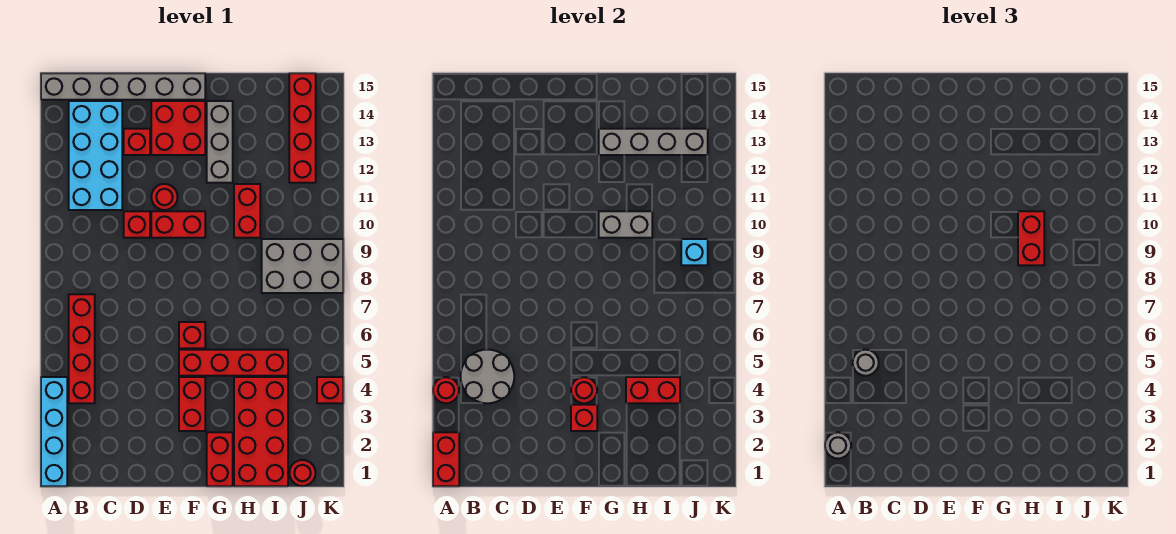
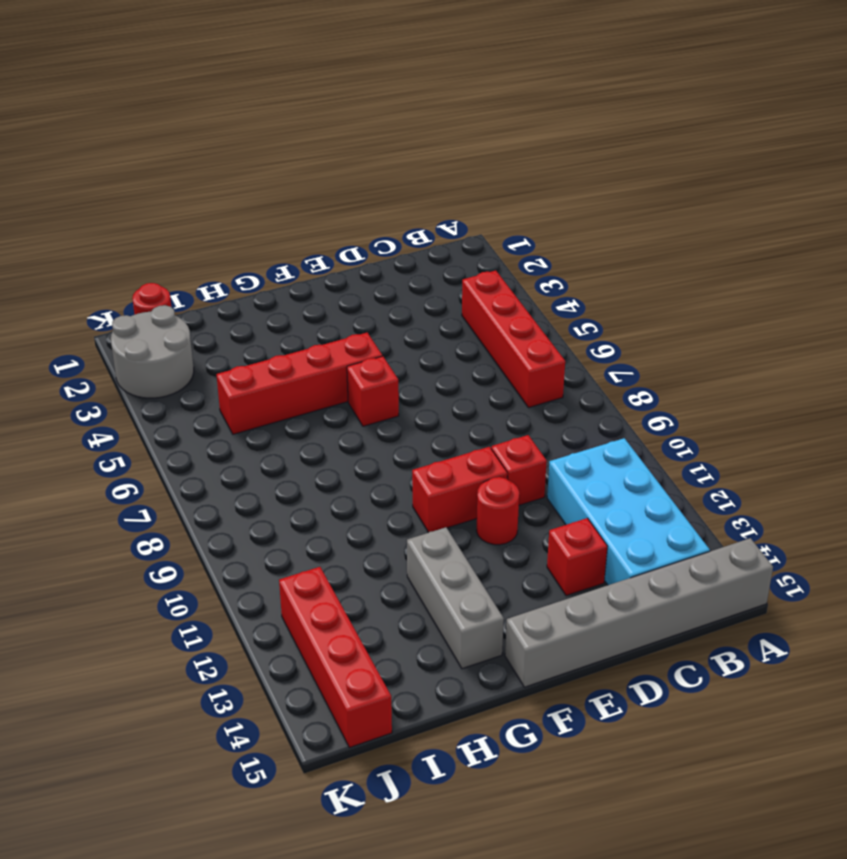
grey round brick J2:K3 level 1 -> grey round brick B4:C5 level 2
none -> cyan brick A1:A4 level 1
none -> red brick E13:F14 level 1
none -> red brick F3:F4 level 1
none -> red brick G1:G2 level 1

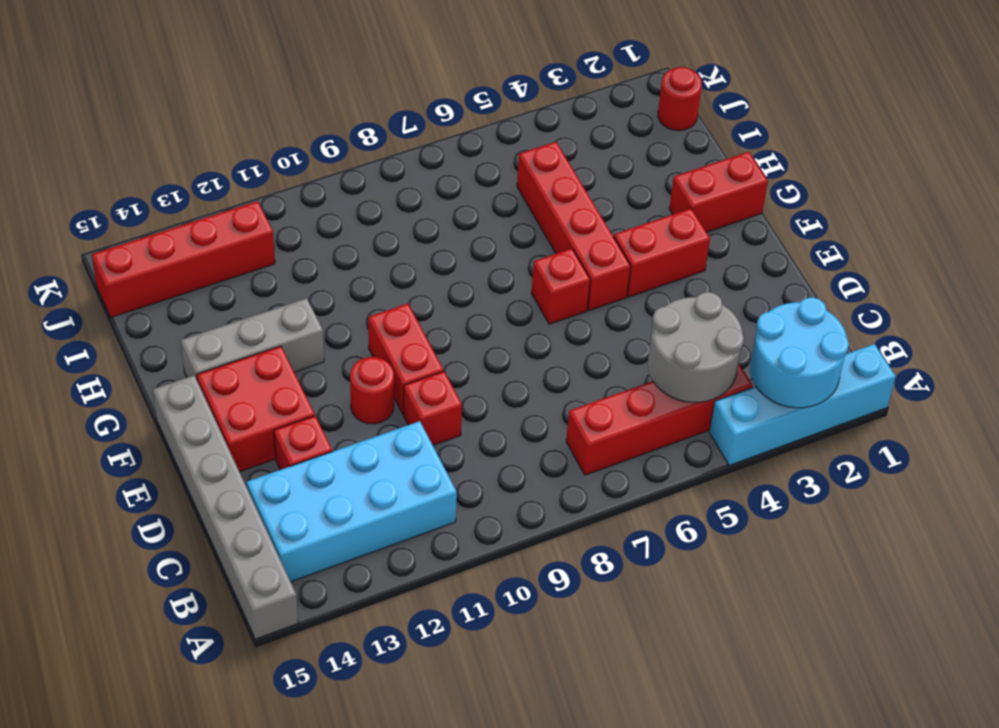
cyan round brick A2:B3 level 2 -> red brick A1:A2 level 2
none -> red brick H1:I4 level 1
none -> red brick H10:H11 level 1
none -> grey brick I8:K9 level 1
none -> red brick K4 level 1

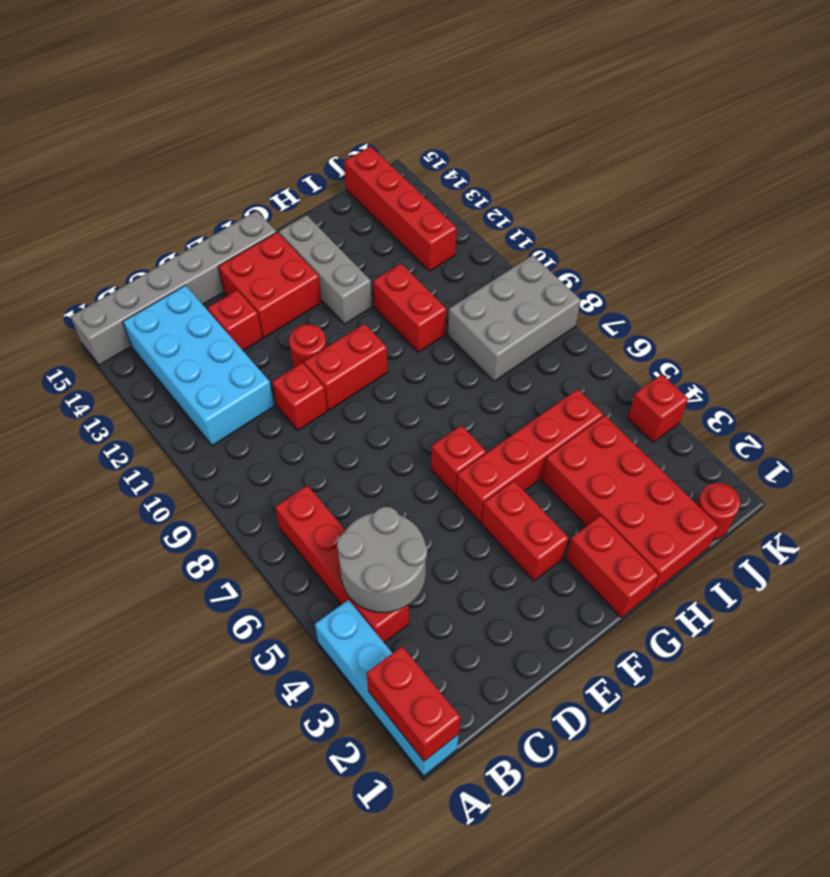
none -> red round brick A4 level 2
none -> red brick F3 level 2
none -> red round brick F4 level 2
none -> grey brick G10:H10 level 2

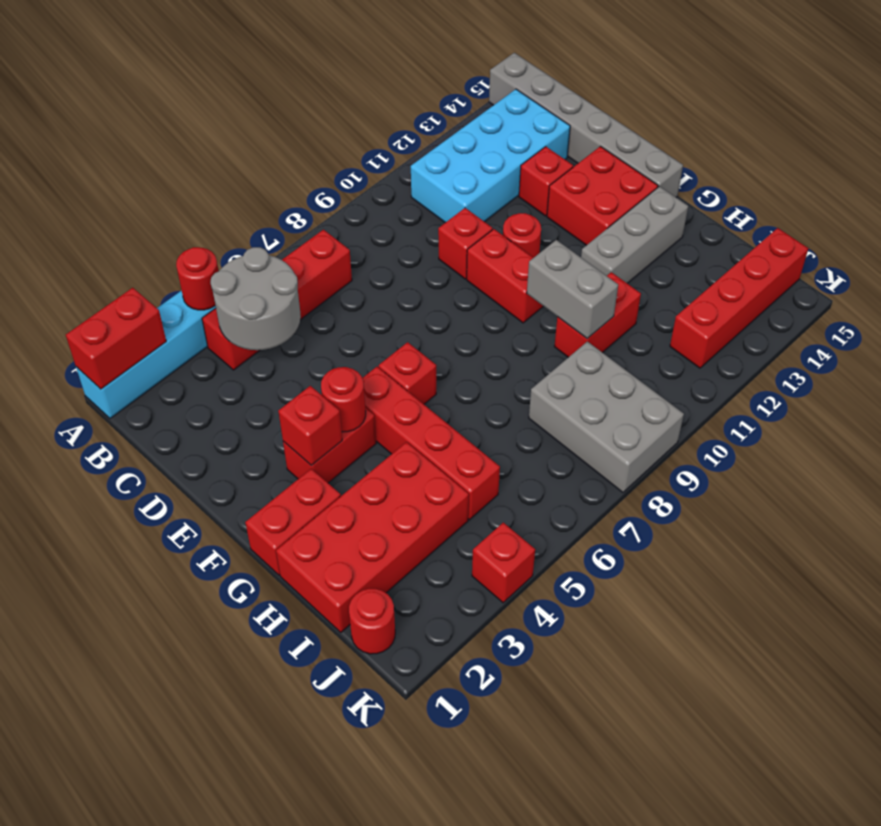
none -> grey brick G13:J13 level 2
none -> red brick H4:I4 level 2
none -> cyan brick J9 level 2
none -> grey round brick A2 level 3

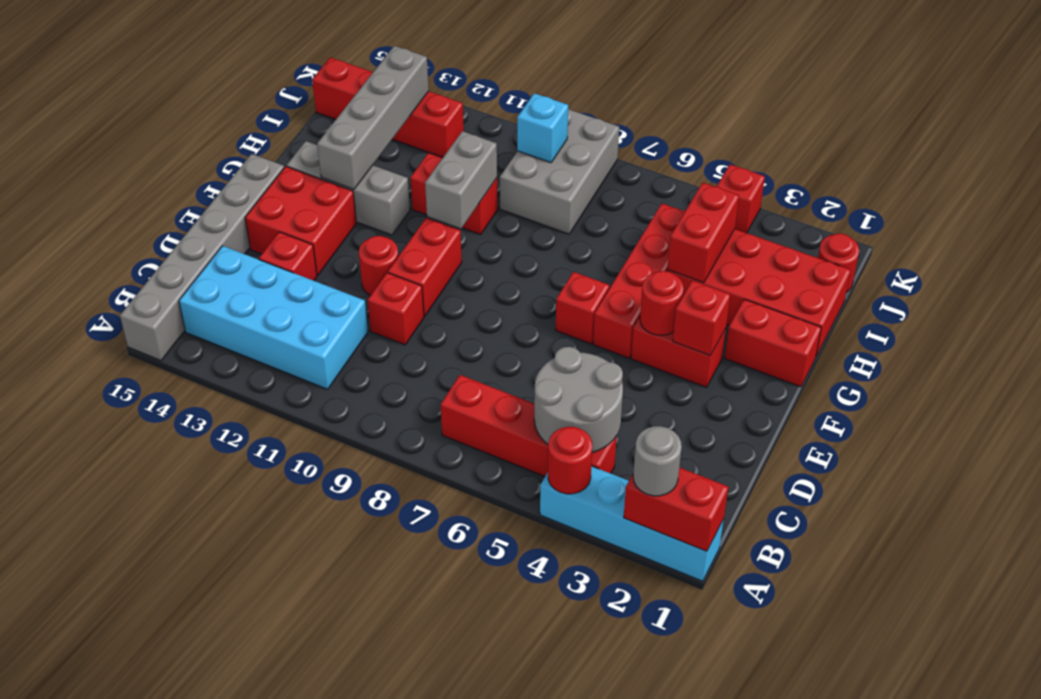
none -> grey round brick B5 level 3
none -> red brick H9:H10 level 3

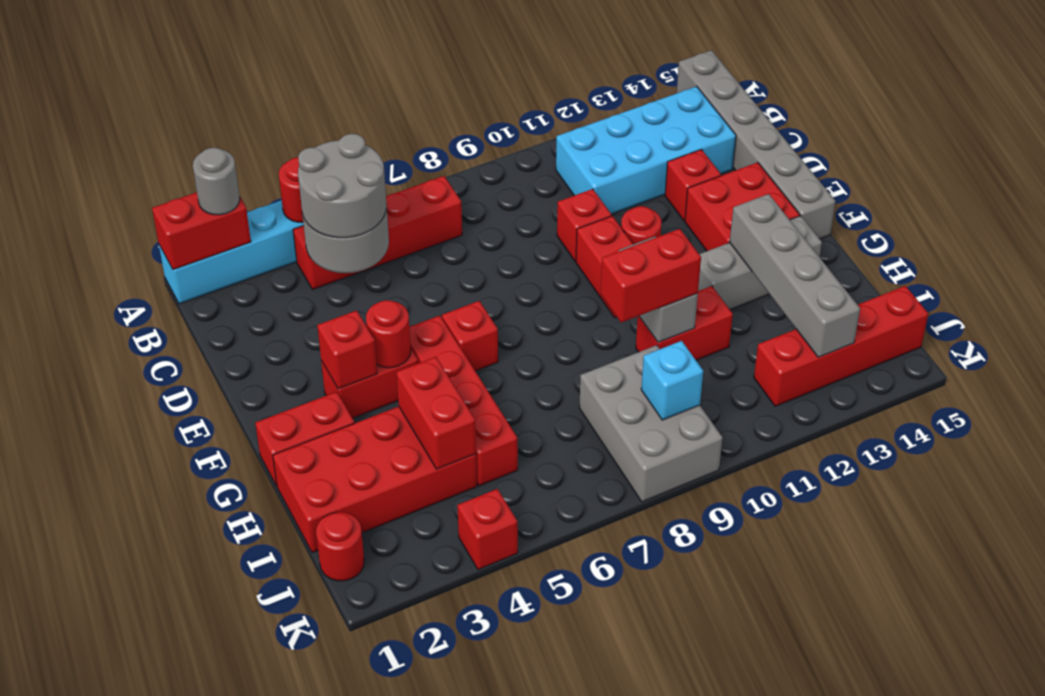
grey round brick B4:C5 level 3 -> grey round brick B5 level 3

